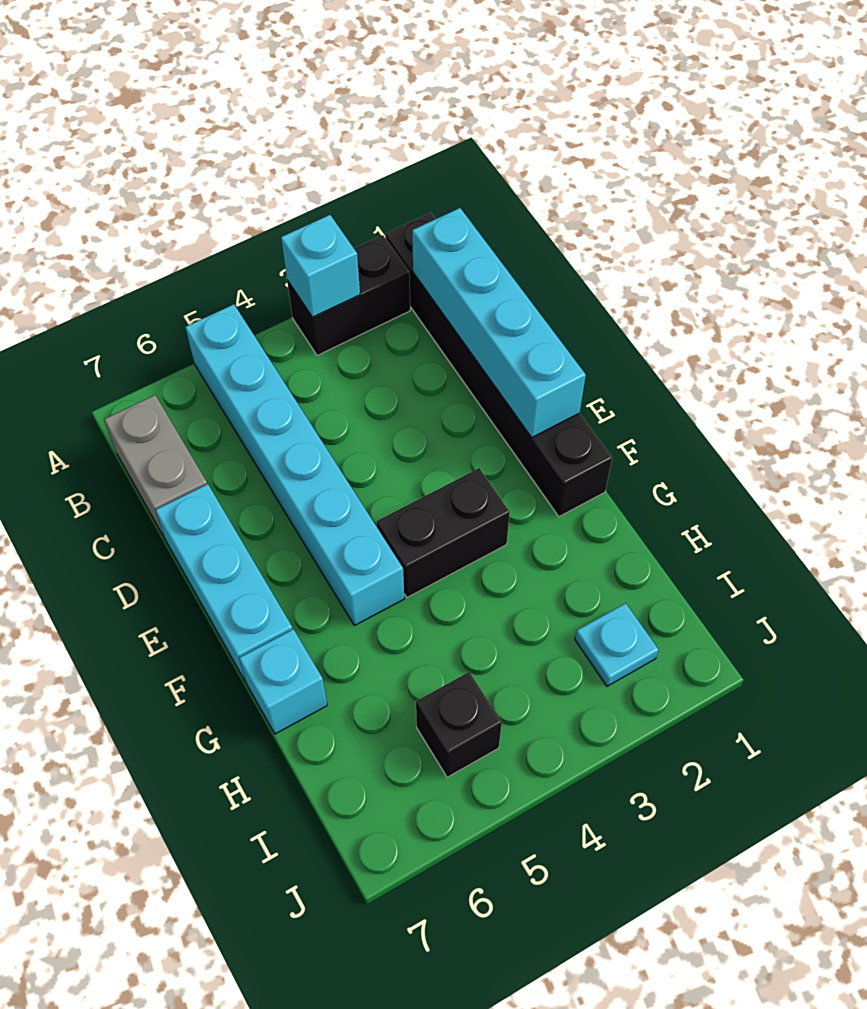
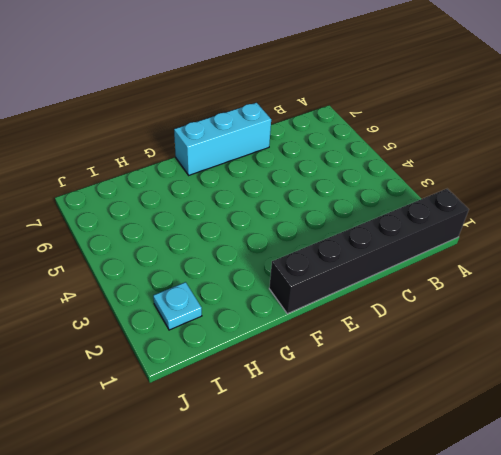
none -> black brick A2:A3 level 1
none -> cyan brick A5:F5 level 1

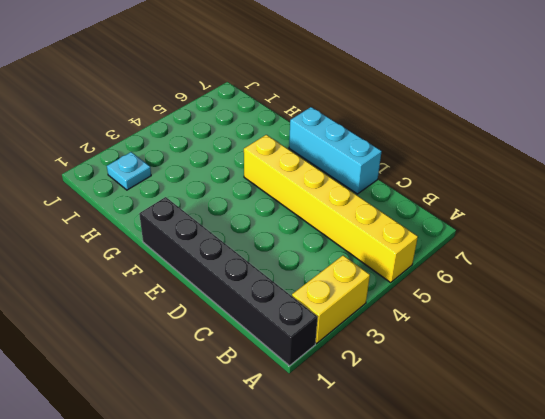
yellow brick A2:A3 level 1 -> black brick A2:A3 level 1
yellow brick A5:F5 level 1 -> cyan brick A5:F5 level 1
none -> grey brick B7:C7 level 1
none -> black brick F3:F4 level 1

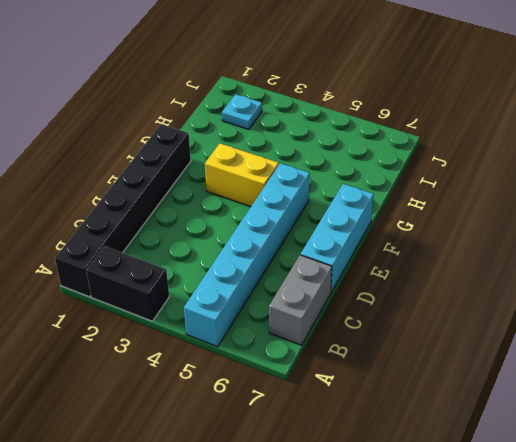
yellow brick F3:F4 level 1 -> black brick F3:F4 level 1
none -> cyan brick G7 level 1
none -> black brick I5 level 1

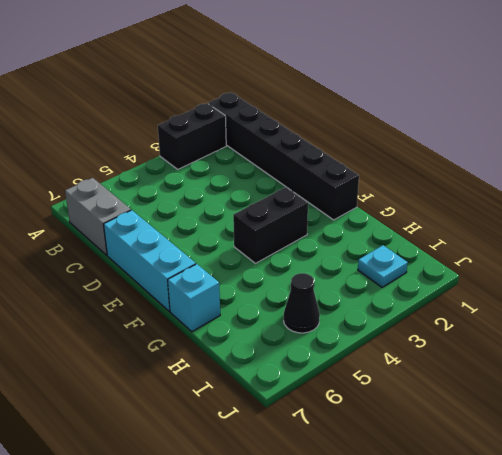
black cone I5 level 1 -> black brick I5 level 1
none -> cyan brick A5:F5 level 1
none -> cyan brick A3 level 2

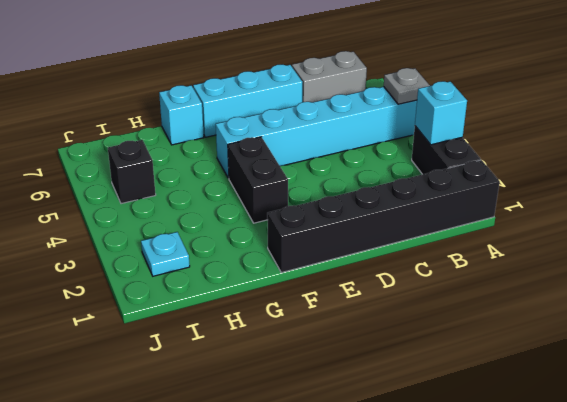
grey plate A5 level 2 -> none
none -> cyan brick B1:E1 level 2

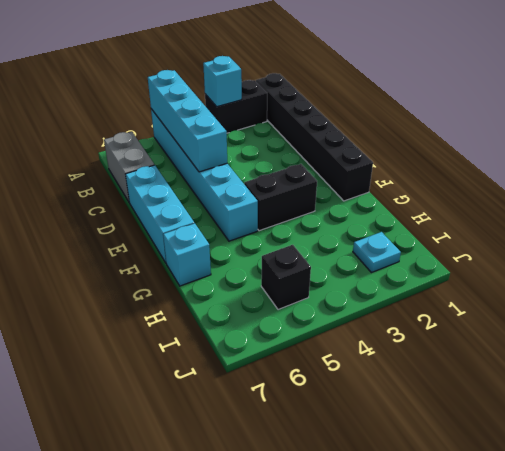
cyan brick A5:D5 level 2 -> cyan brick B1:E1 level 2

